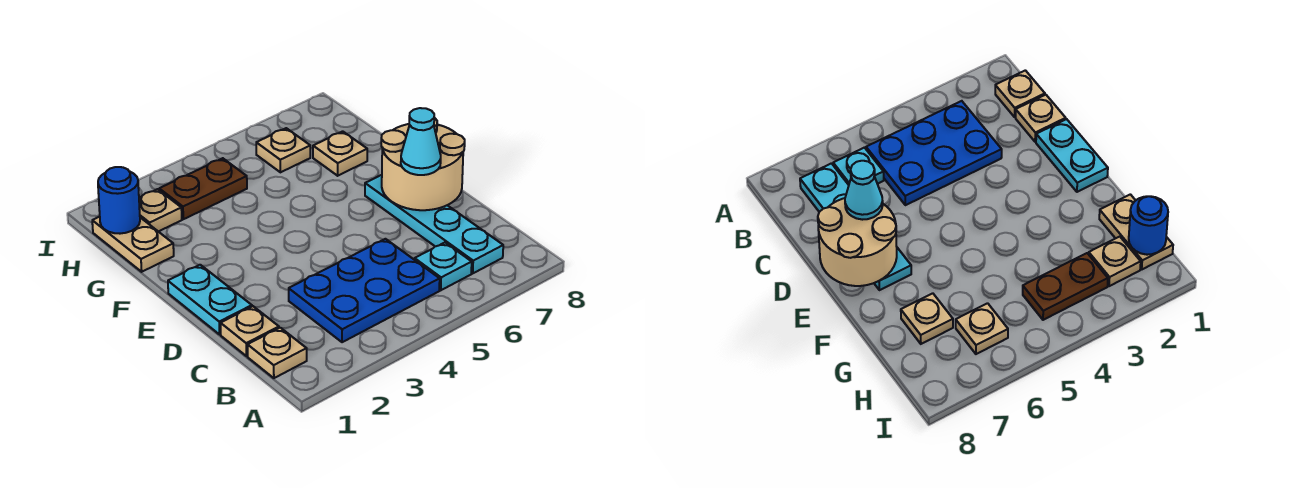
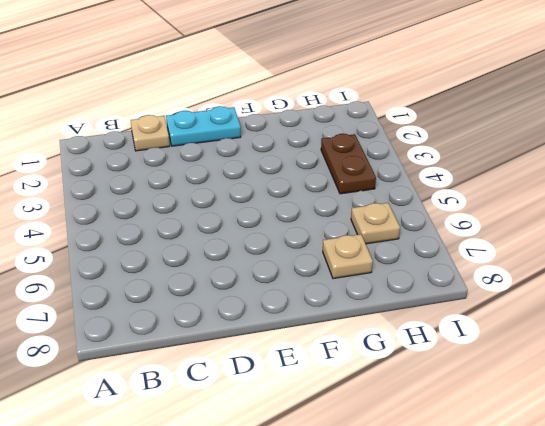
none -> tan plate B1 level 1
none -> blue plate B3:C5 level 1
none -> cyan plate B6 level 1

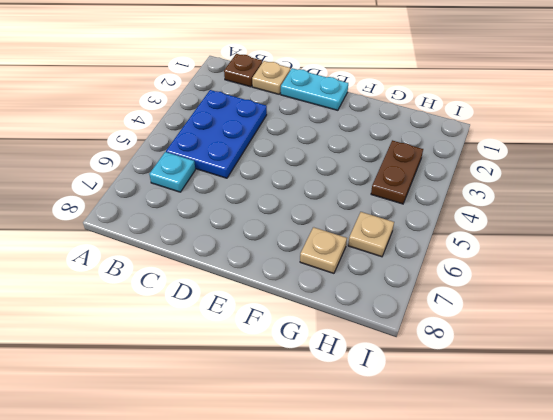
brown plate B1 level 1 -> tan plate B1 level 1
none -> cyan plate B7:E7 level 1
none -> tan plate G1:H1 level 1
none -> tan plate H2 level 1

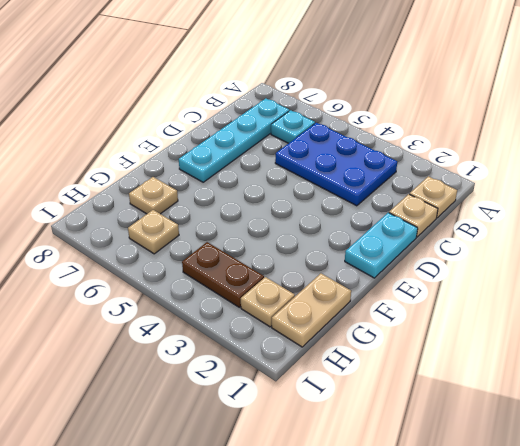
none -> tan round brick D7:E8 level 2
none -> blue round brick H1 level 2
none -> cyan cone D7 level 3

